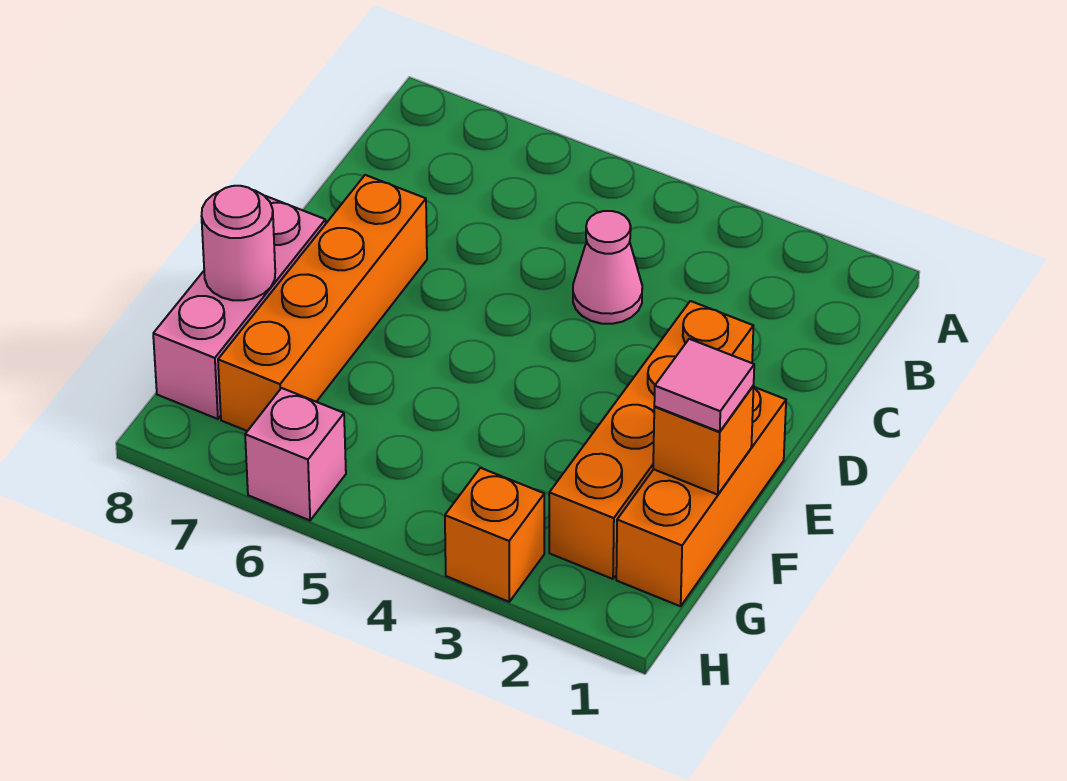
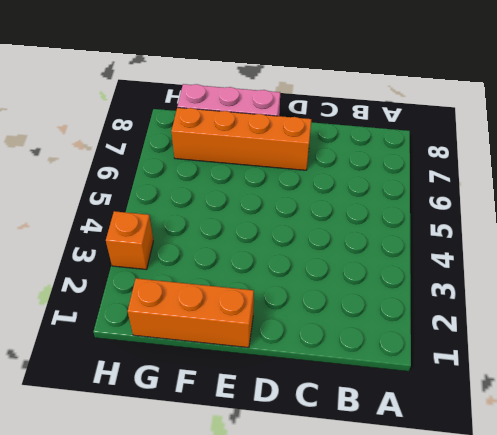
none -> pink cone C4 level 1
none -> orange brick D2:G2 level 1

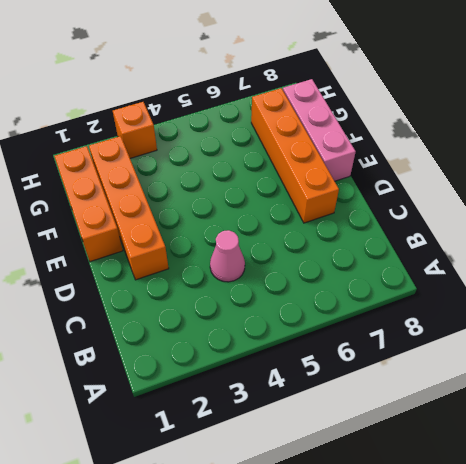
none -> pink brick H6 level 1
none -> orange brick F1 level 2

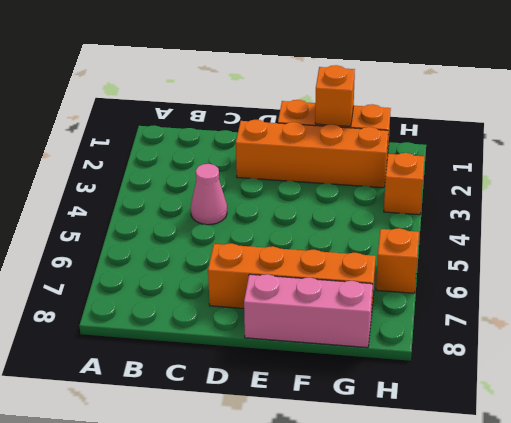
orange brick H6 level 1 -> pink brick H6 level 1
none -> pink round brick F8 level 2
none -> pink tile F1 level 3

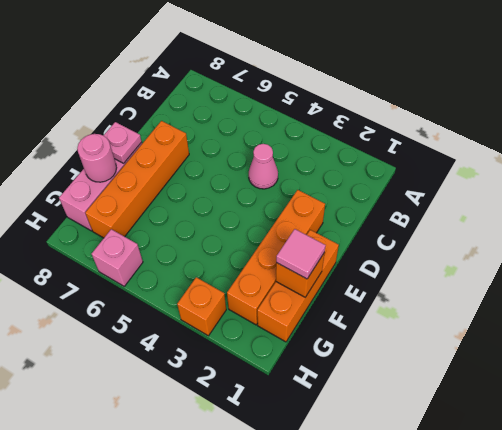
pink plate E8 level 2 -> none

